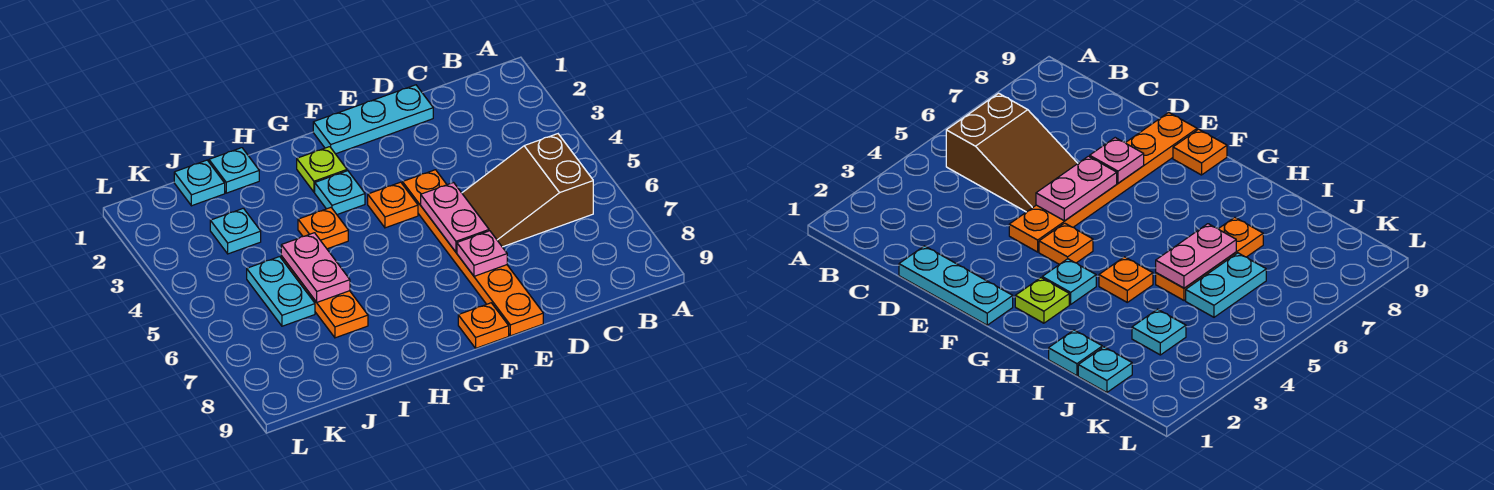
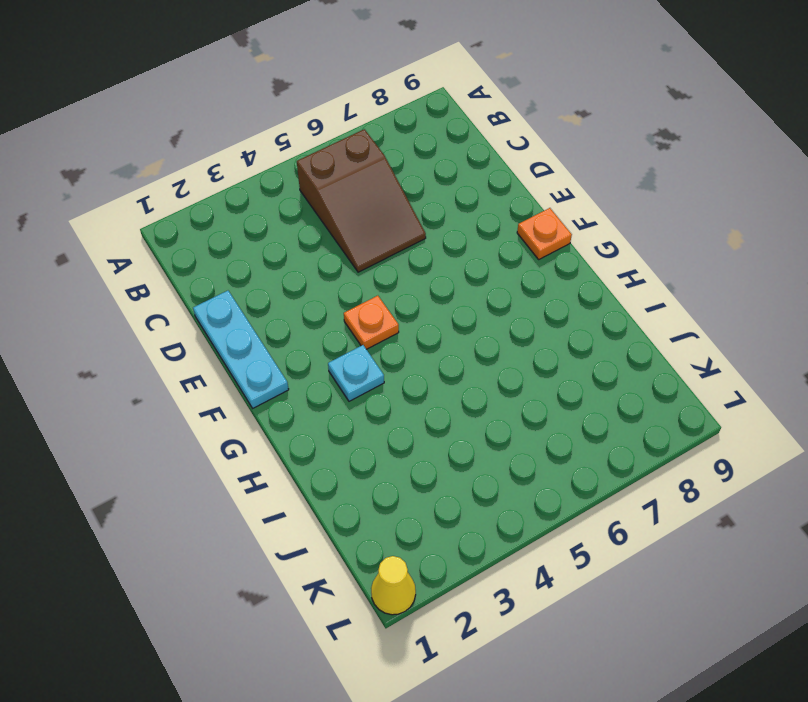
yellow cone L1 level 1 -> none
none -> orange plate E4:E9 level 1
none -> lime plate G2 level 1
none -> orange plate H4 level 1

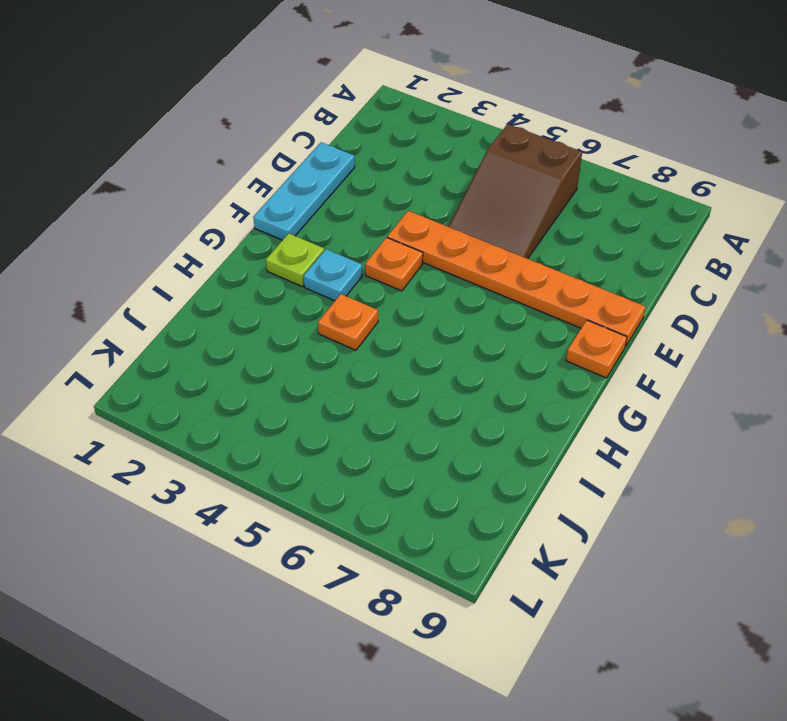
none -> cyan plate I1 level 1
none -> orange plate I5:I7 level 1
none -> cyan plate J1 level 1

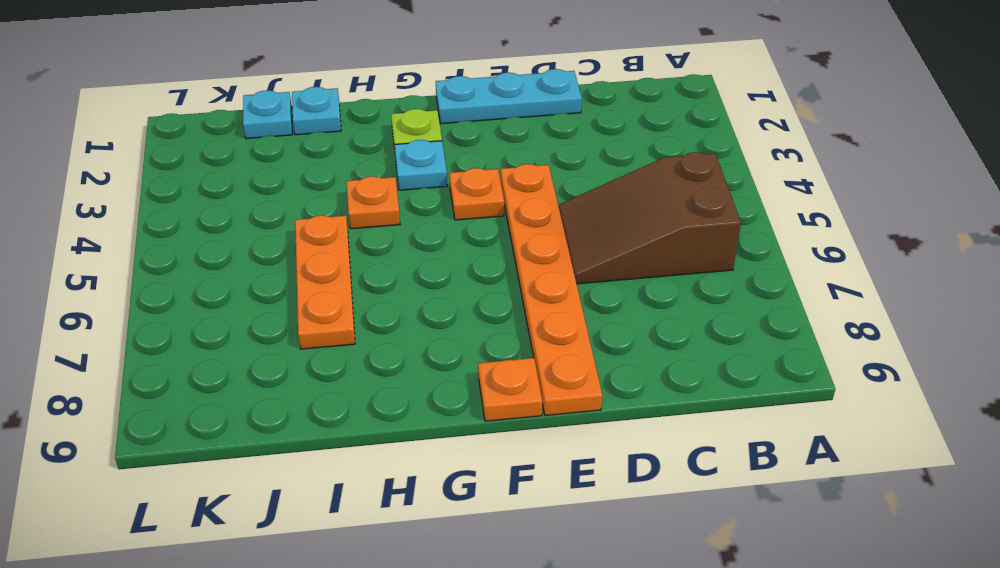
none -> cyan plate J3 level 1
none -> cyan plate J5:J6 level 1
none -> pink plate E5:E6 level 2

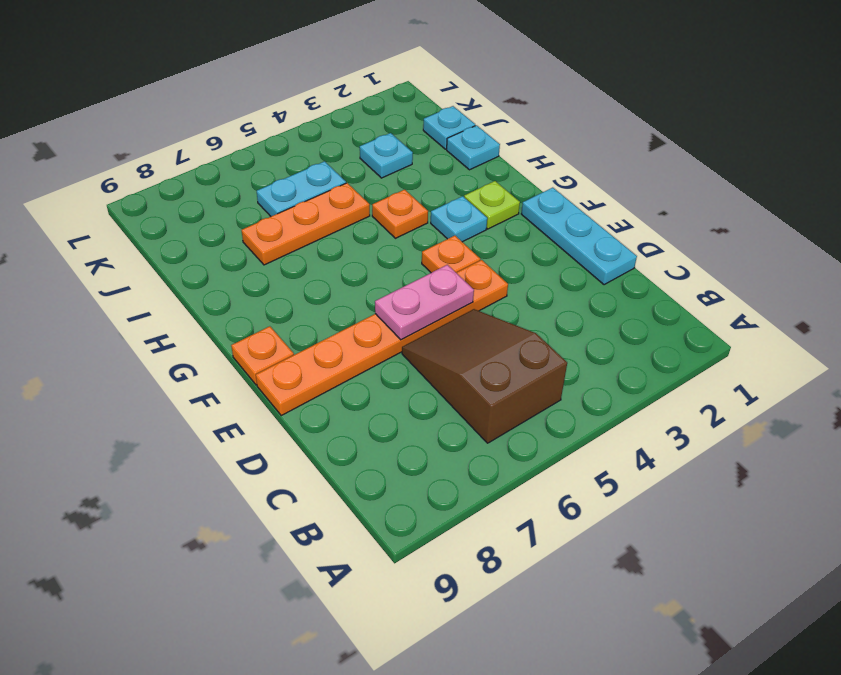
none -> pink plate E7 level 2
none -> pink plate I5:I6 level 2

